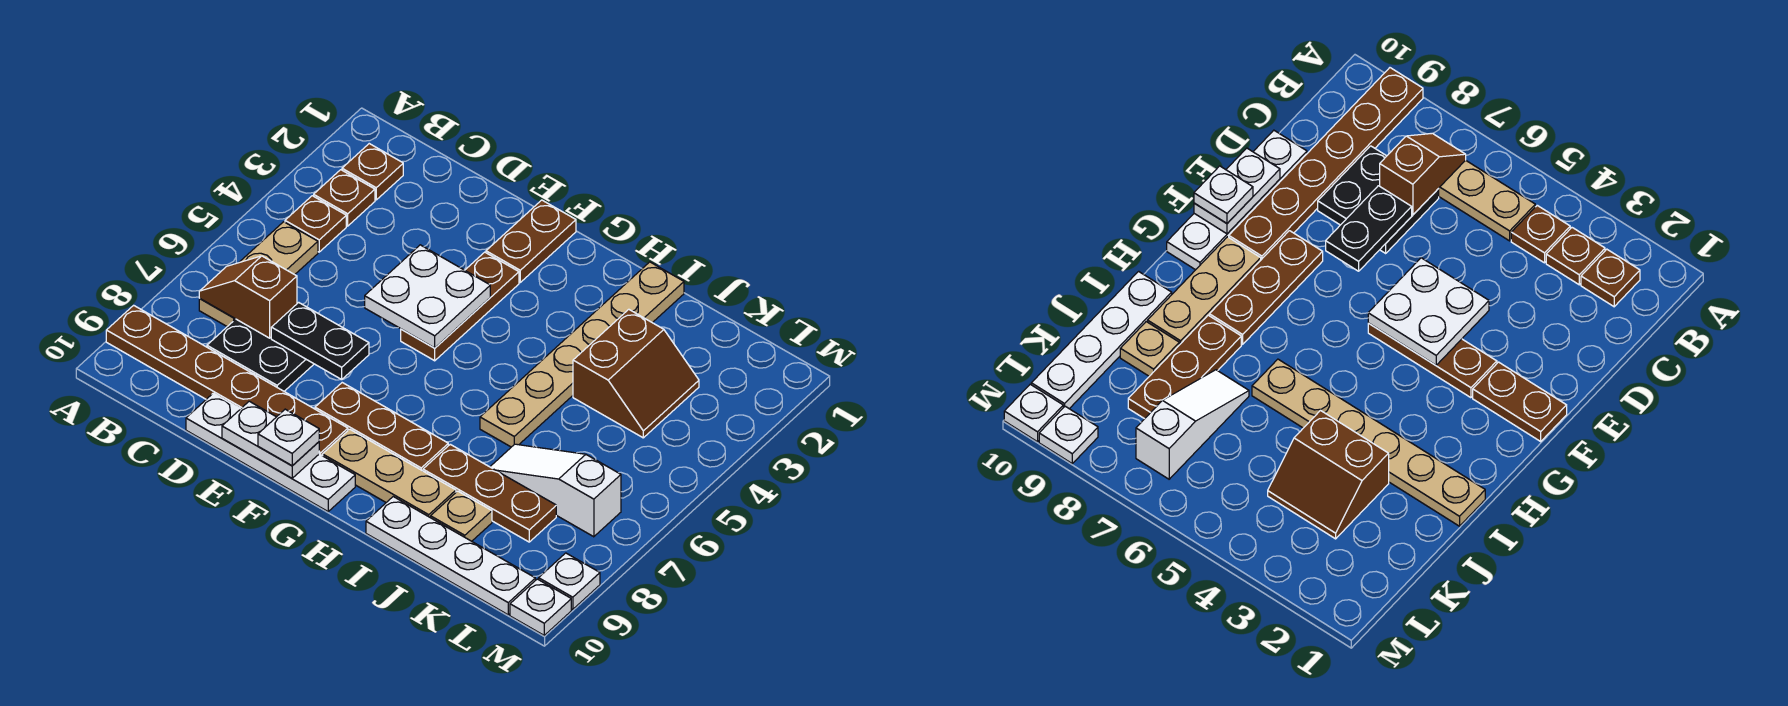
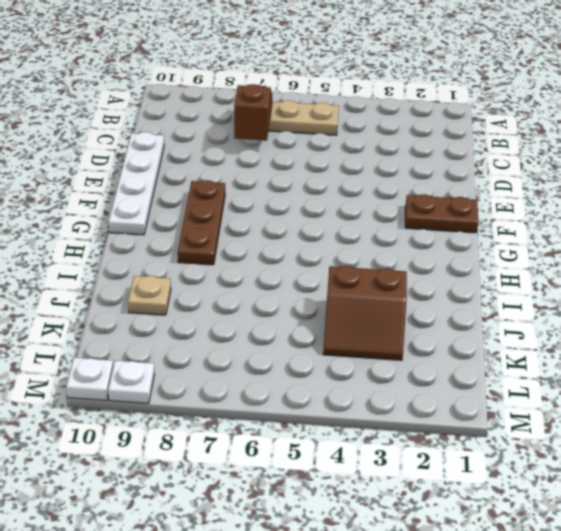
none -> brown plate A9:F9 level 1
none -> brown plate B2 level 1
none -> brown plate B3 level 1

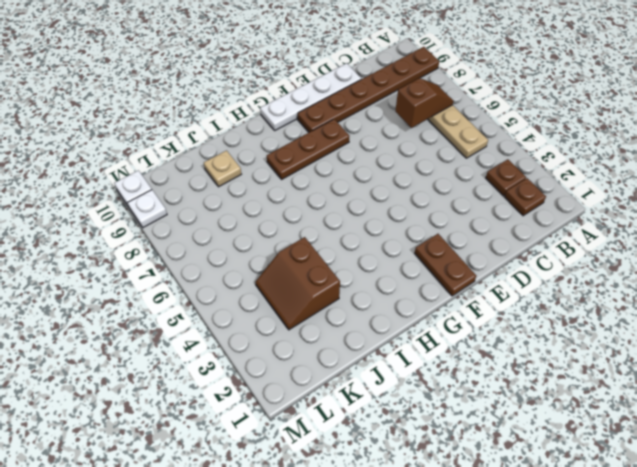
none -> brown plate B4 level 1
none -> black plate C7:D8 level 1
none -> brown plate F3:F5 level 1

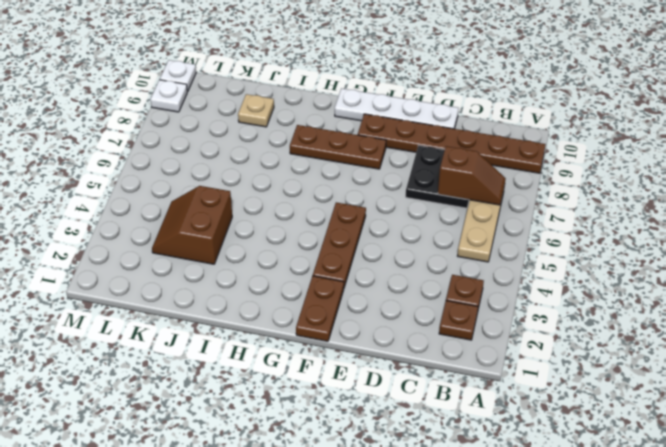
none -> brown plate B4 level 1
none -> tan plate G9:I9 level 1
none -> tan plate I1:I6 level 1

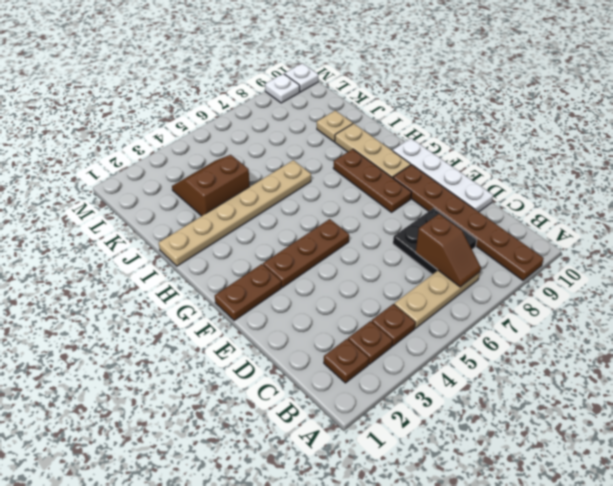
none -> brown plate I8:K8 level 1
none -> white plate I10:L10 level 1
none -> white slope J7:L7 level 1 top L

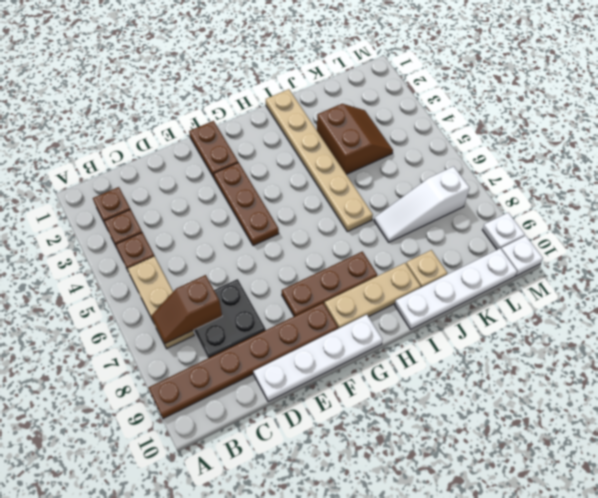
none -> brown plate I8:K8 level 1
none -> black plate D7:E7 level 2
none -> white plate E4:F5 level 2

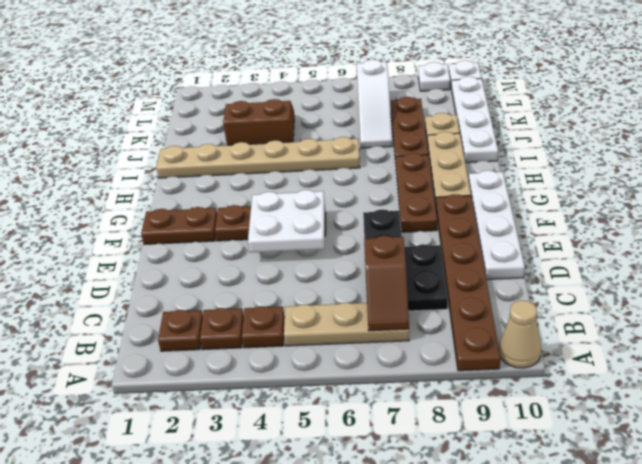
tan cone A10 level 1 -> none
none -> white plate E10:F10 level 2
none -> white plate F10 level 3

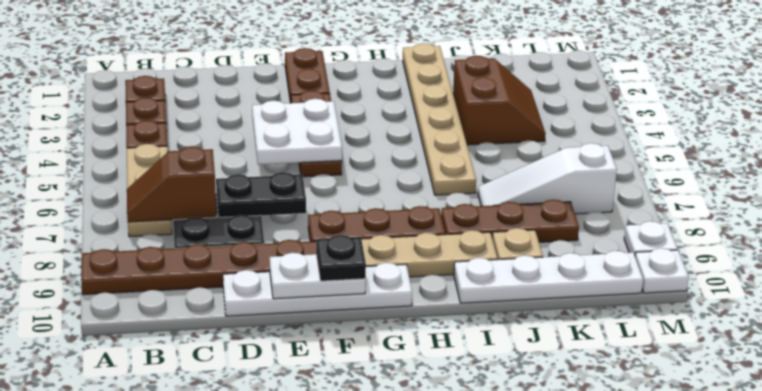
black plate F10 level 3 -> white plate F10 level 3

